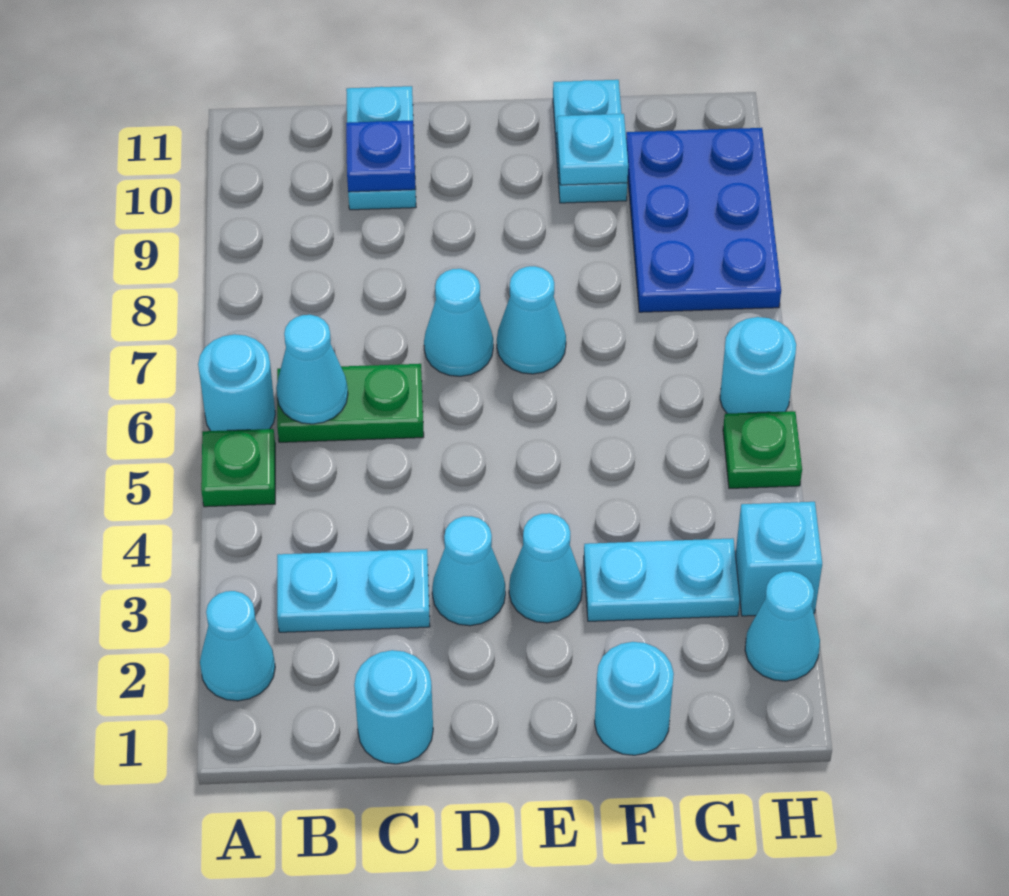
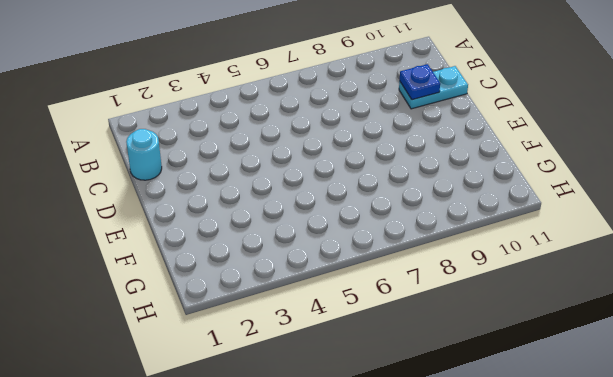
none -> cyan cone A2 level 1
none -> green plate A5 level 1
none -> cyan round brick A6 level 1

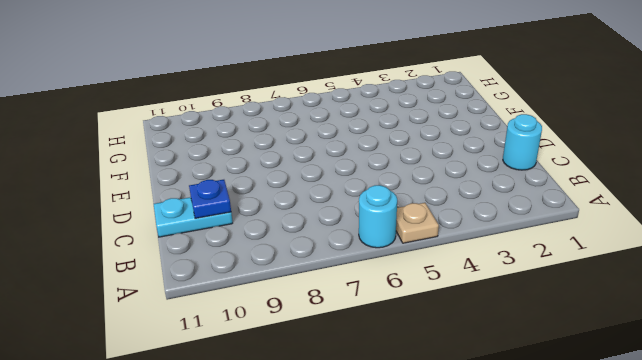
tan plate A5 level 1 -> green plate A5 level 1
none -> cyan cone A2 level 1
none -> cyan plate B3:C3 level 1
none -> green plate B6:C6 level 1

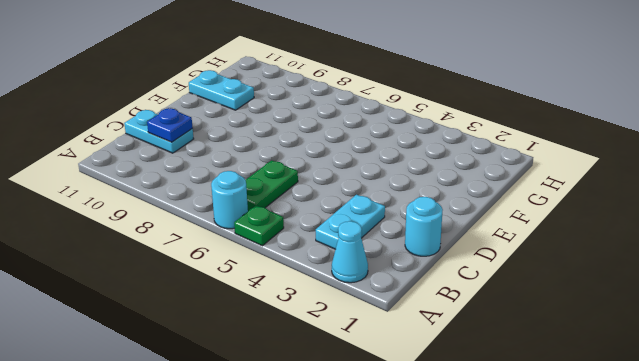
none -> cyan cone D3 level 1
none -> cyan cone D7 level 1
none -> cyan cone E3 level 1

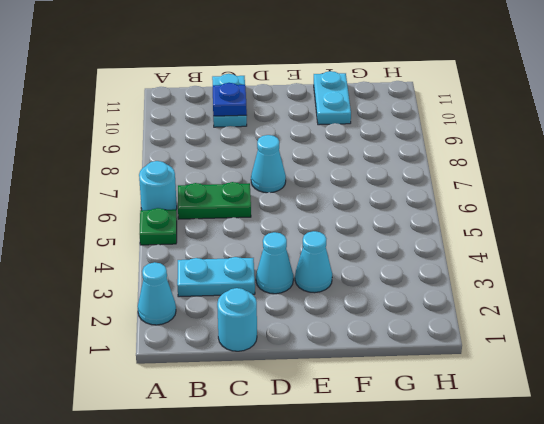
none -> cyan cone E7 level 1
none -> cyan round brick F1 level 1
none -> cyan plate F3:G3 level 1

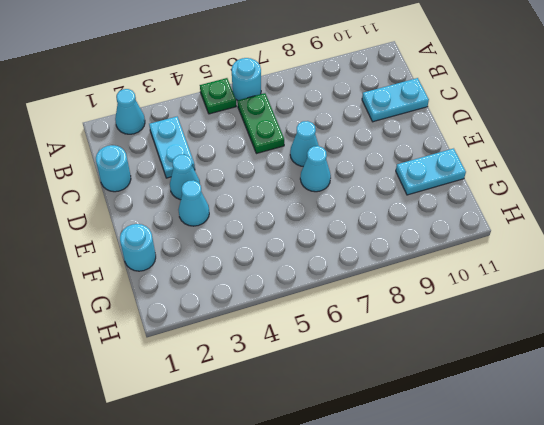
none -> cyan plate F3:G3 level 1
none -> blue plate G8:H10 level 1
none -> cyan cone H2 level 1

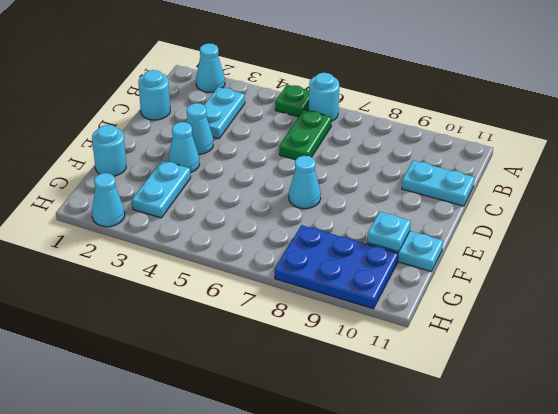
none -> cyan cone D7 level 1
none -> cyan brick H3 level 1
none -> green plate H5 level 1

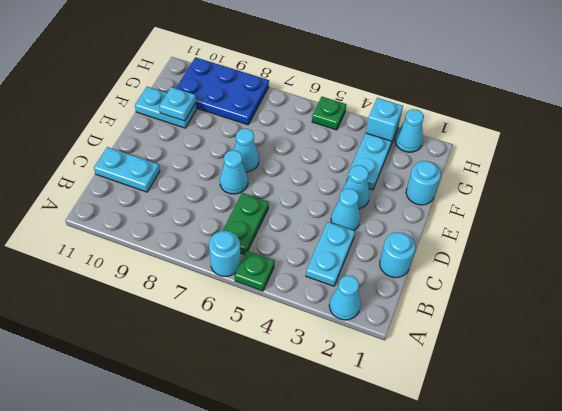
none -> cyan round brick H6 level 1
none -> cyan cone B6 level 2
none -> blue plate C10 level 2

